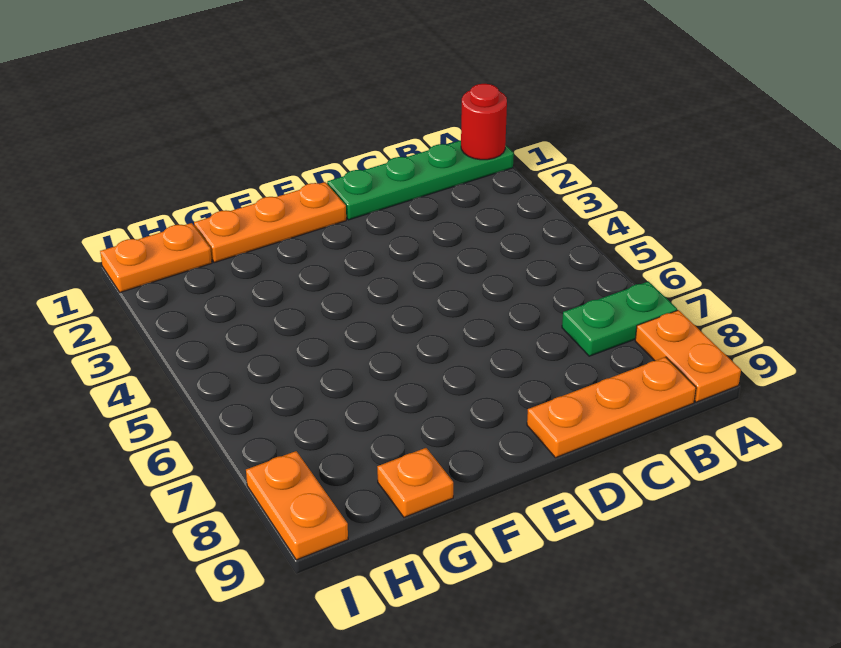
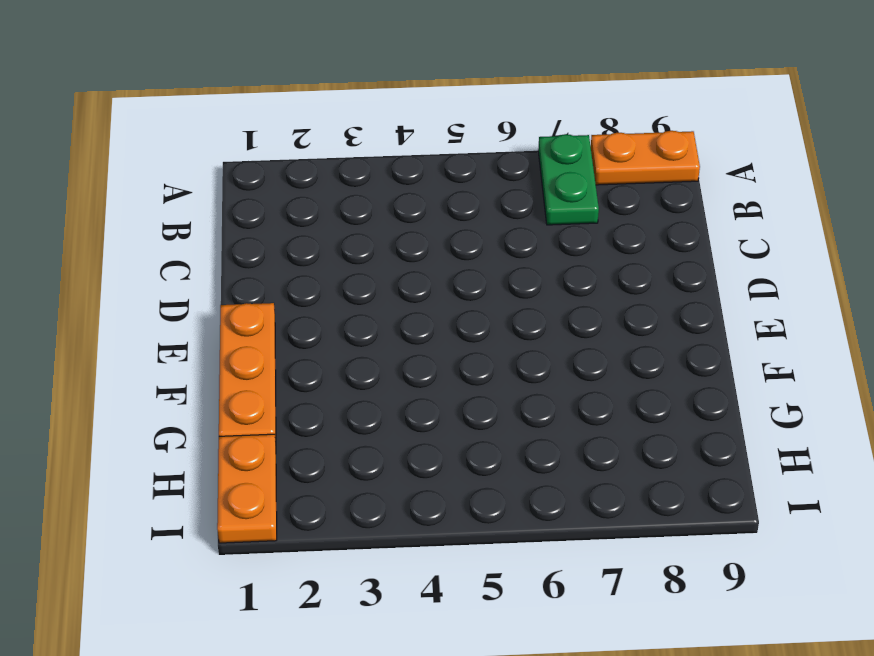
none -> green plate A1:D1 level 1
none -> orange plate B9:D9 level 1

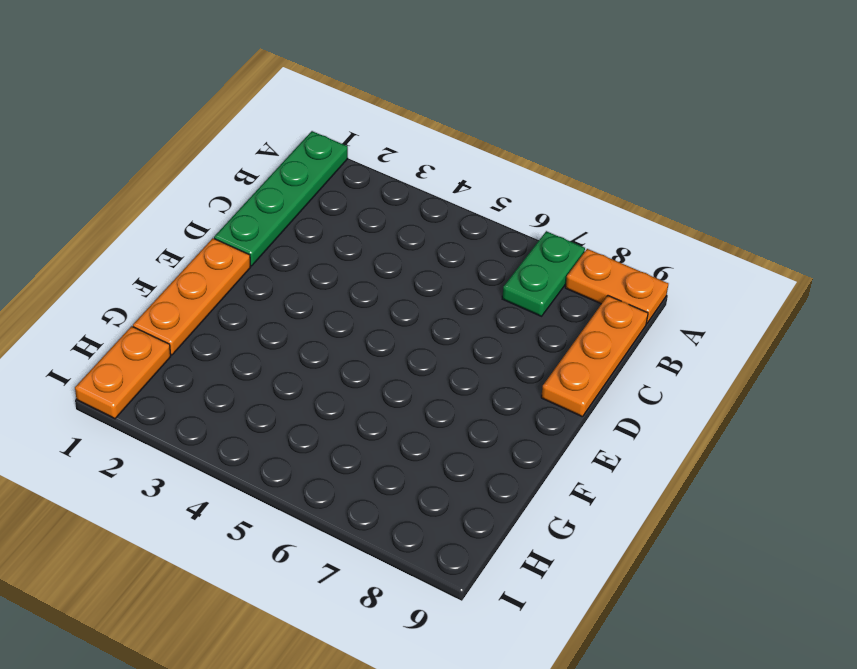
none -> orange plate G9 level 1
none -> orange plate I8:I9 level 1

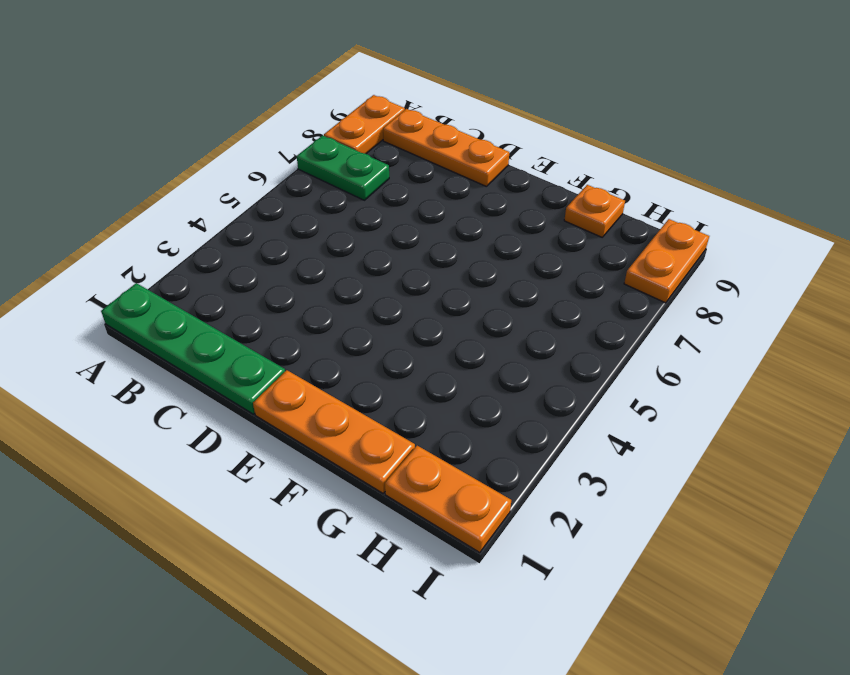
none -> red round brick A1 level 2

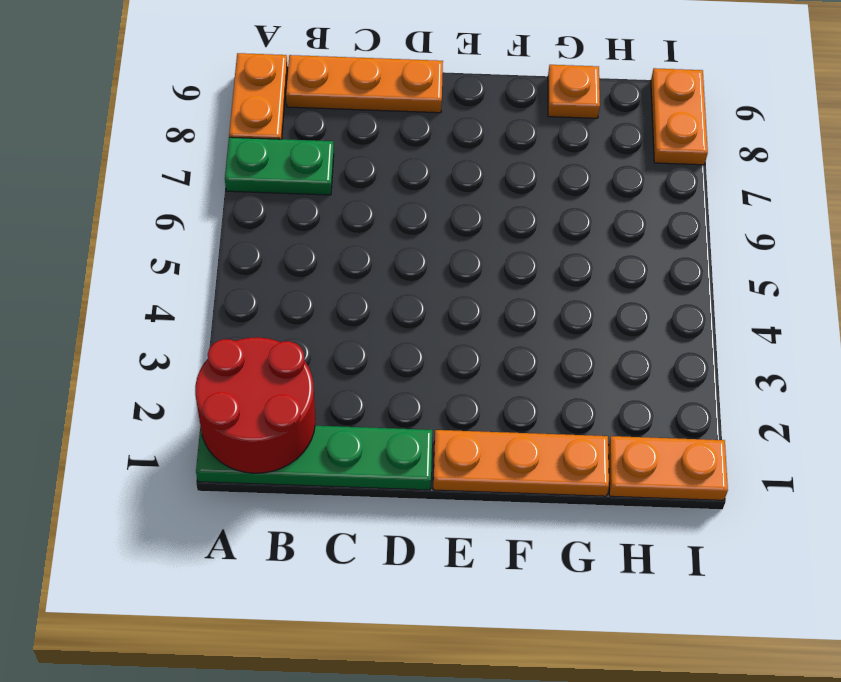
red round brick A1:B2 level 2 -> red round brick A1 level 2

